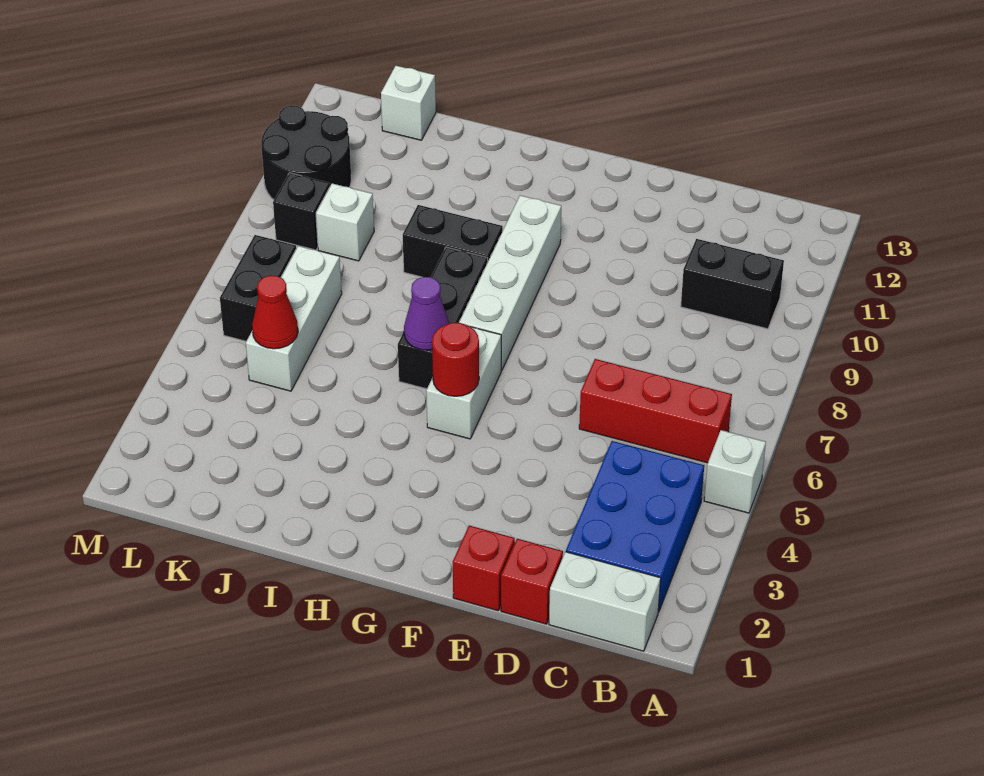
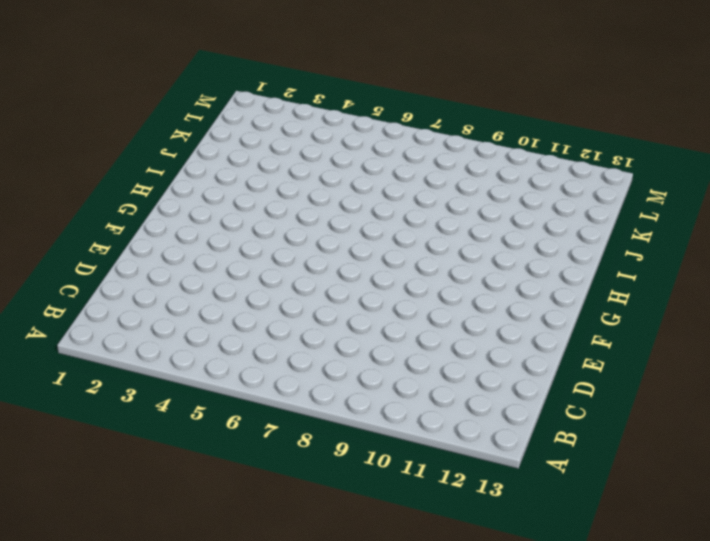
none -> white brick A5 level 1
none -> white brick B1:C1 level 1
none -> blue brick B2:C4 level 1

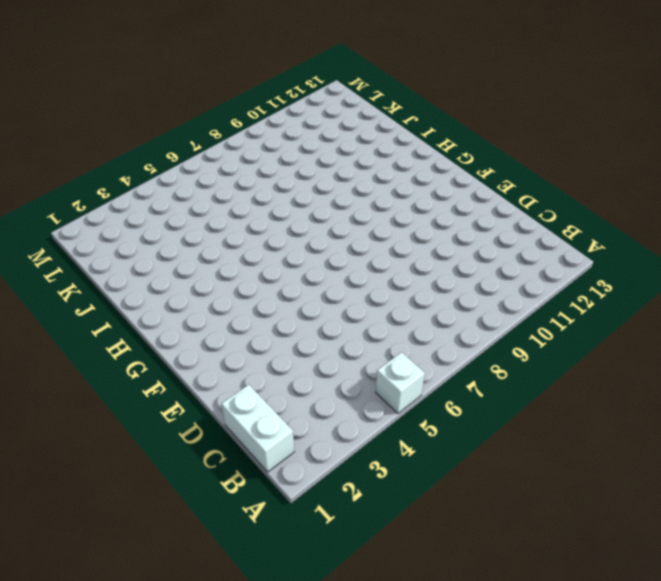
none -> blue brick B2:C4 level 1
none -> red brick B6:D6 level 1
none -> black brick B10:C10 level 1

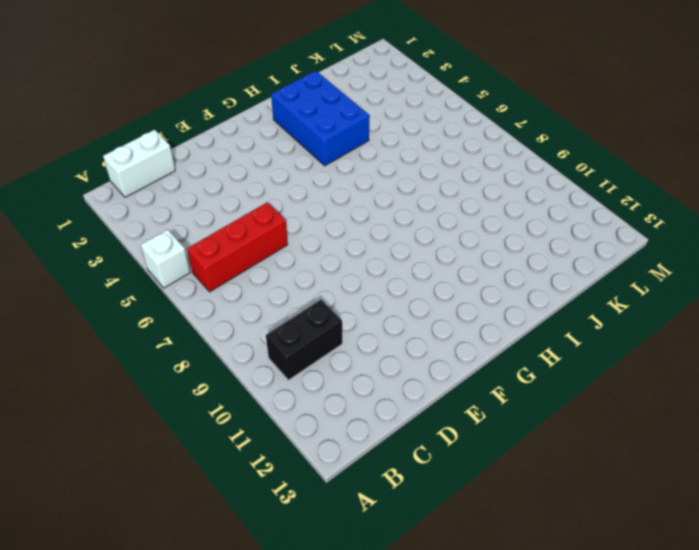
blue brick H2:I4 level 1 -> blue brick B2:C4 level 1
none -> red brick D1 level 1
none -> red brick E1 level 1
none -> white brick G5:G6 level 1

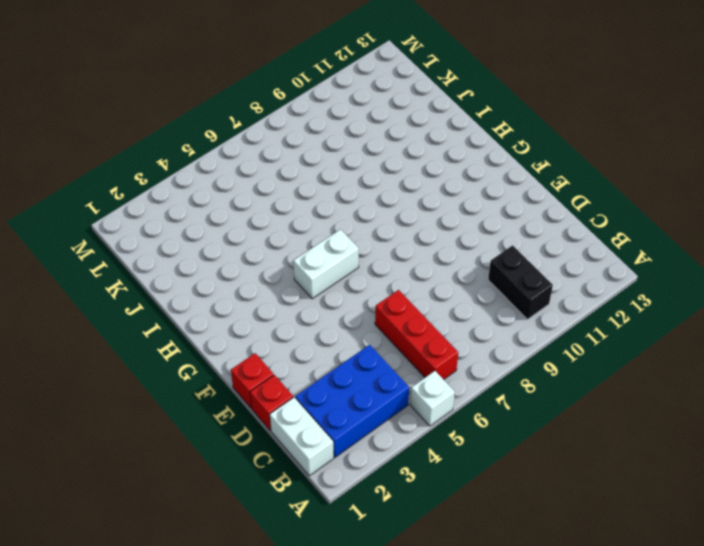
none -> white brick G7:G10 level 1
none -> black brick H6:H8 level 1
none -> black brick H9:I9 level 1

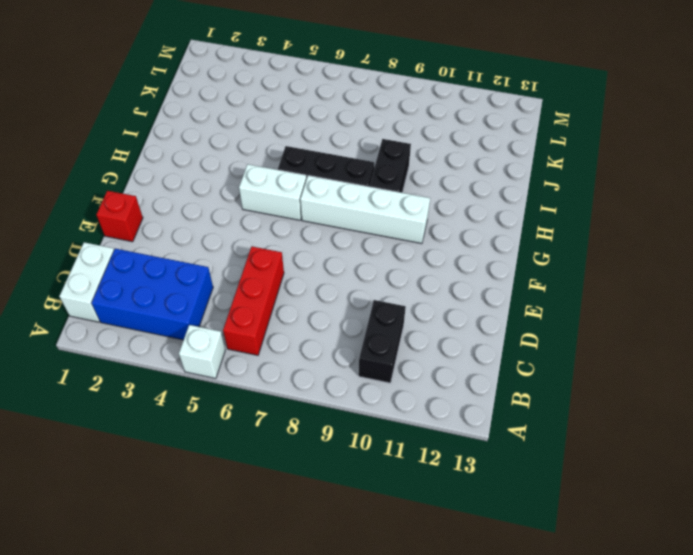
none -> red brick D1 level 1
none -> white brick K5:K7 level 1
none -> white brick K9 level 1

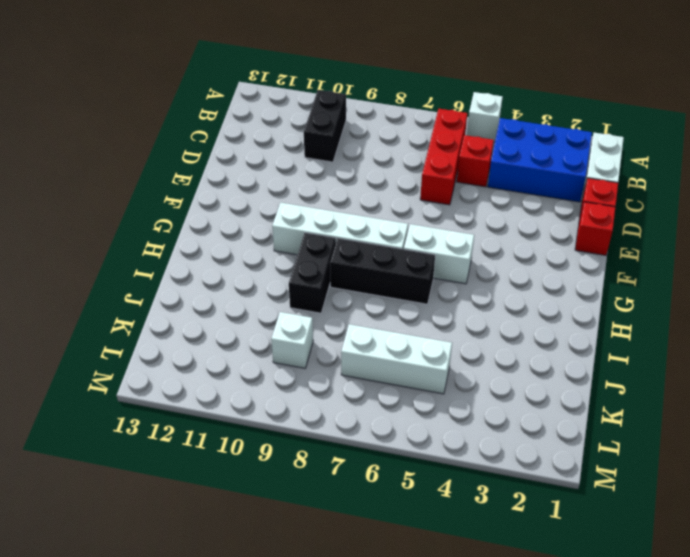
red brick C5 level 1 -> none
none -> white brick K13 level 1
none -> black brick L6:L7 level 1
none -> black brick L9 level 1

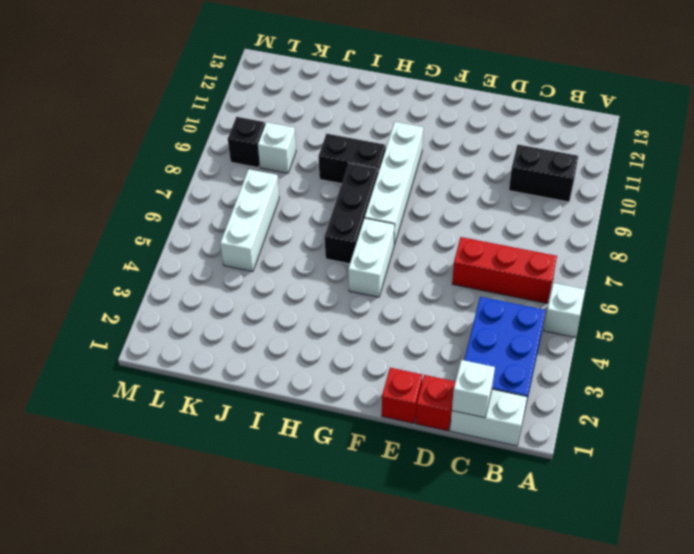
white brick C1 level 2 -> white brick K13 level 1
none -> black brick L6:L7 level 1
none -> black round brick L10:M11 level 1
none -> red round brick G5 level 2

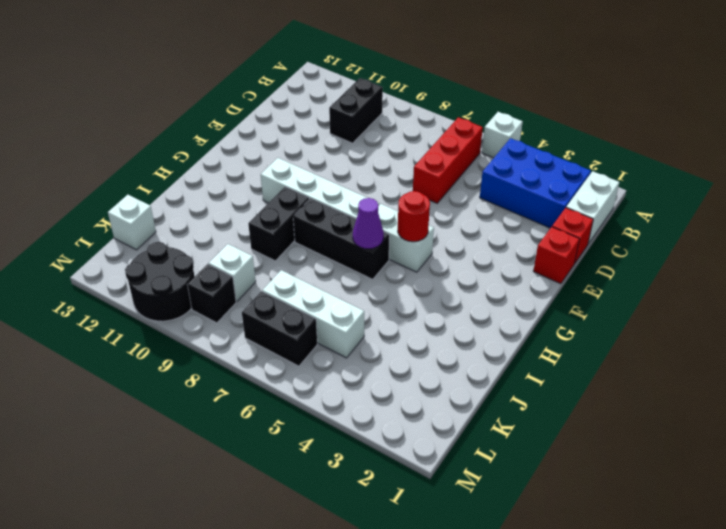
none -> red cone K5 level 2

